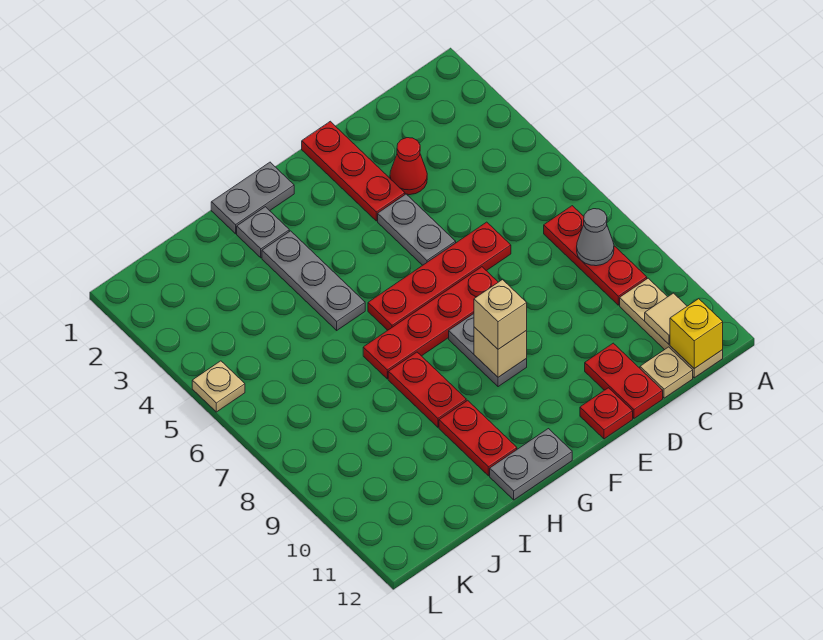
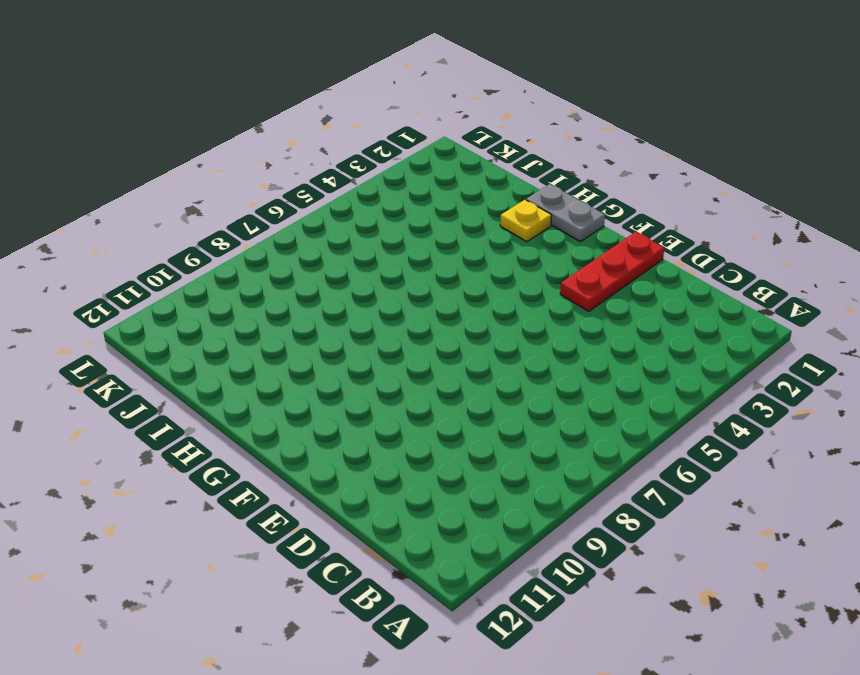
yellow plate H2 level 1 -> grey plate H2 level 1
none -> red plate B7:B9 level 1
none -> tan plate B10:B12 level 1
none -> tan plate C12 level 1

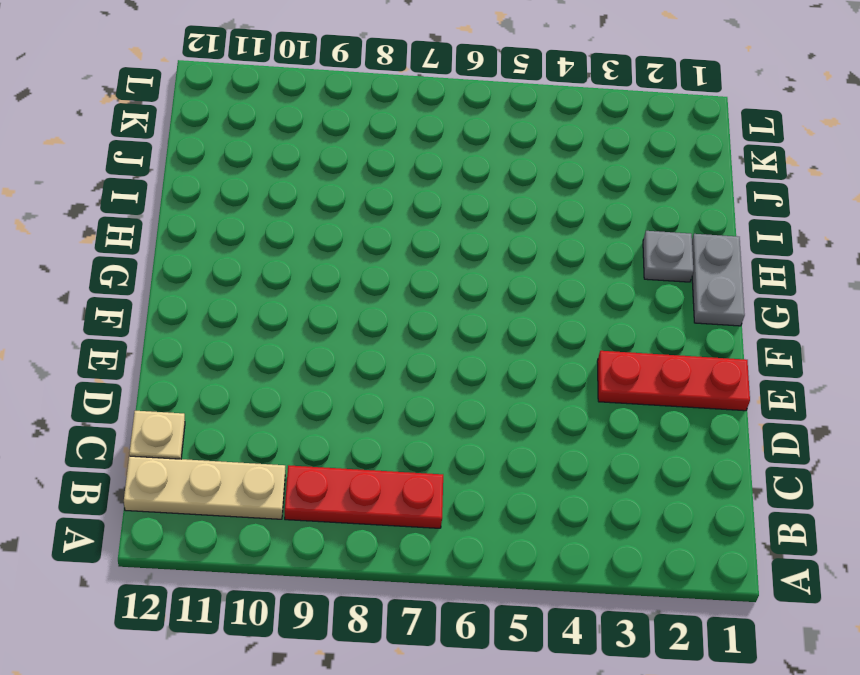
none -> red cone D3 level 1
none -> red plate D6:G6 level 1
none -> red plate D11:D12 level 1

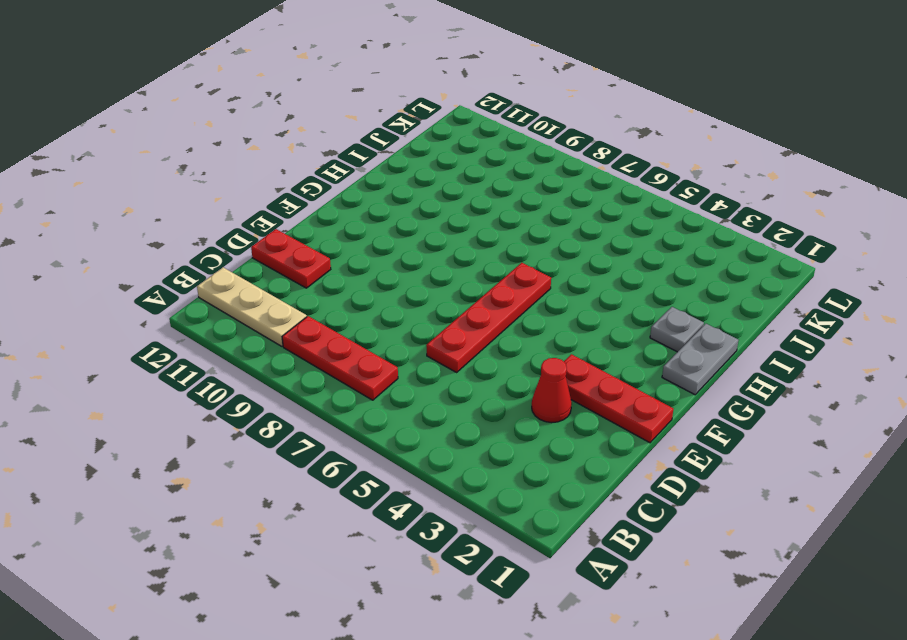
none -> tan plate C12 level 1
none -> grey plate E4:E5 level 1
none -> red plate E7:H7 level 1

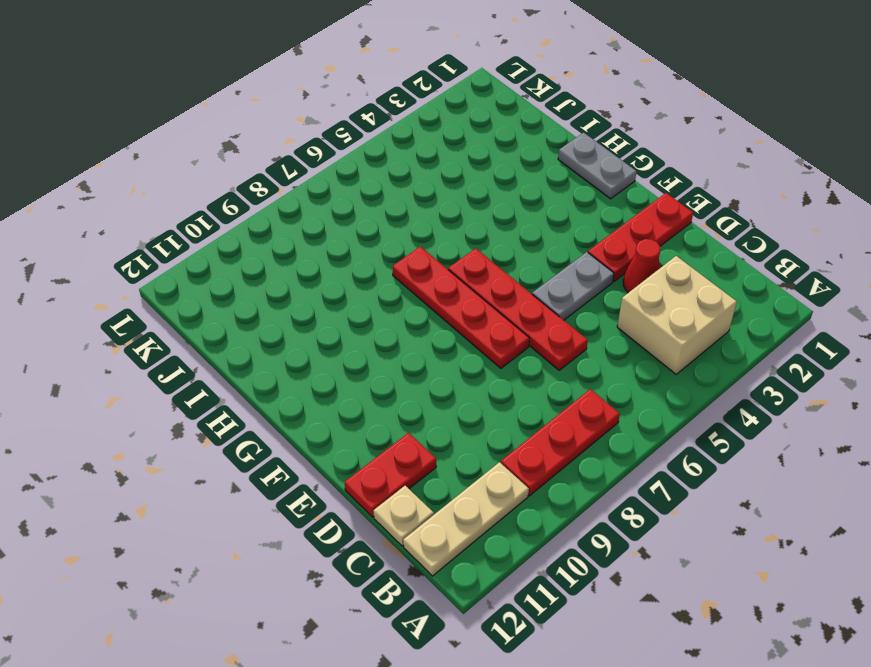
tan brick B3:C4 level 1 -> none
none -> red plate E12 level 1
none -> grey plate F8:F9 level 1
none -> grey plate G12:H12 level 1

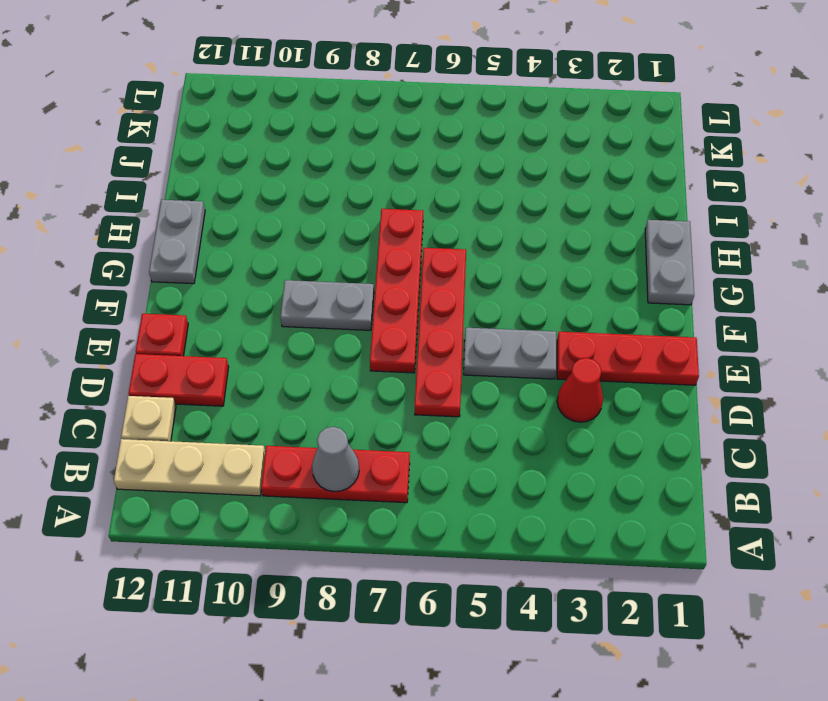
none -> grey plate H2 level 1
none -> grey plate H3:H5 level 1
none -> red plate H8:H9 level 1

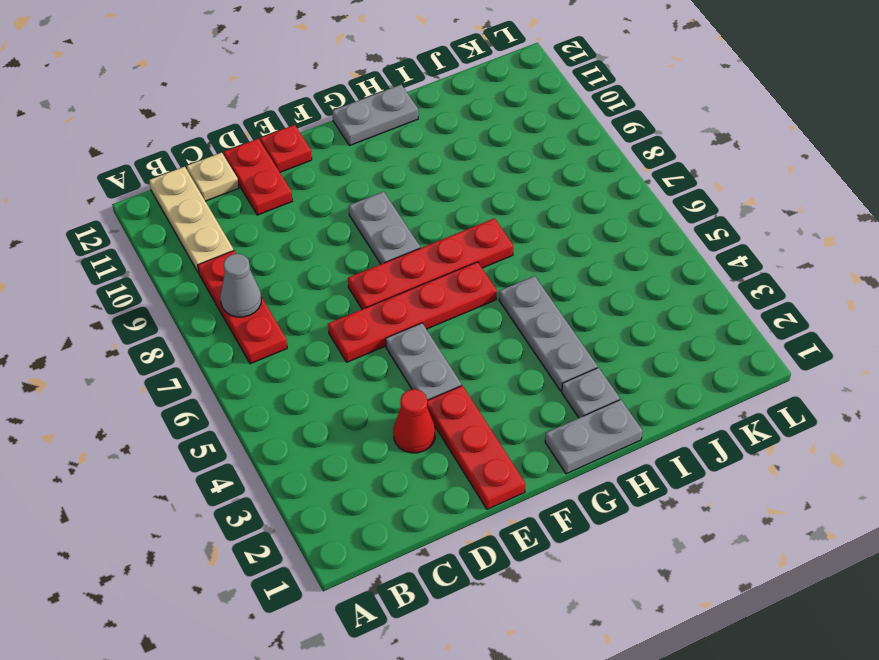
none -> red plate H8:H9 level 1
none -> red plate H10:H11 level 1
none -> tan plate L5 level 1

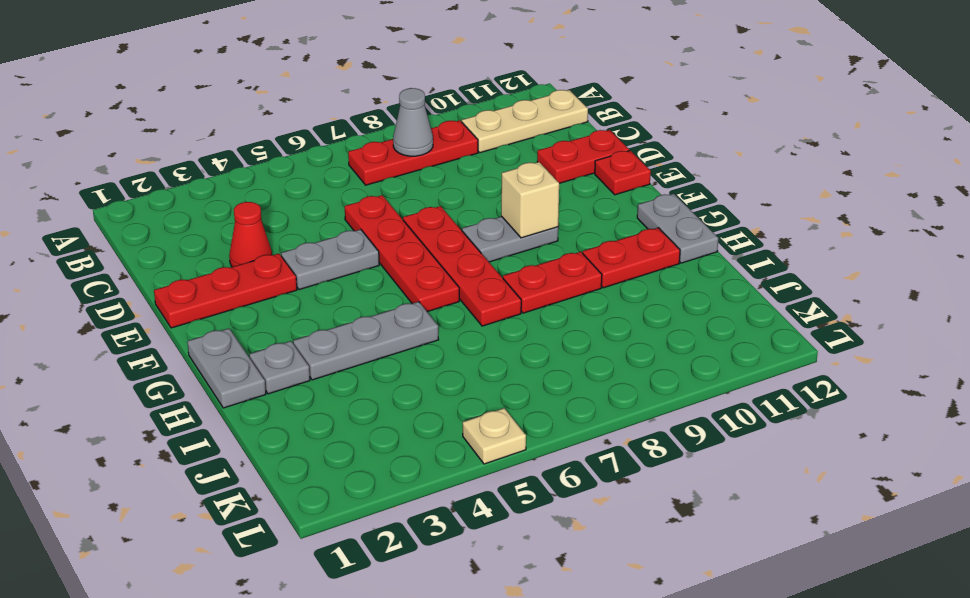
none -> tan plate C12 level 1
none -> tan tile B11 level 2
none -> yellow brick B12 level 2

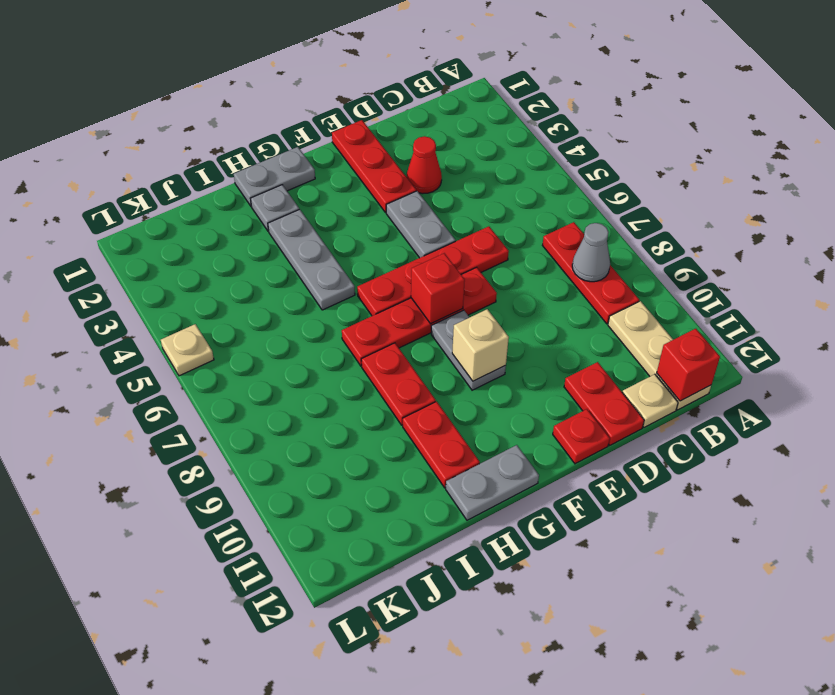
red brick B12 level 2 -> yellow brick B12 level 2
red brick F7 level 2 -> none
none -> tan tile B11 level 2
none -> tan brick F9 level 3

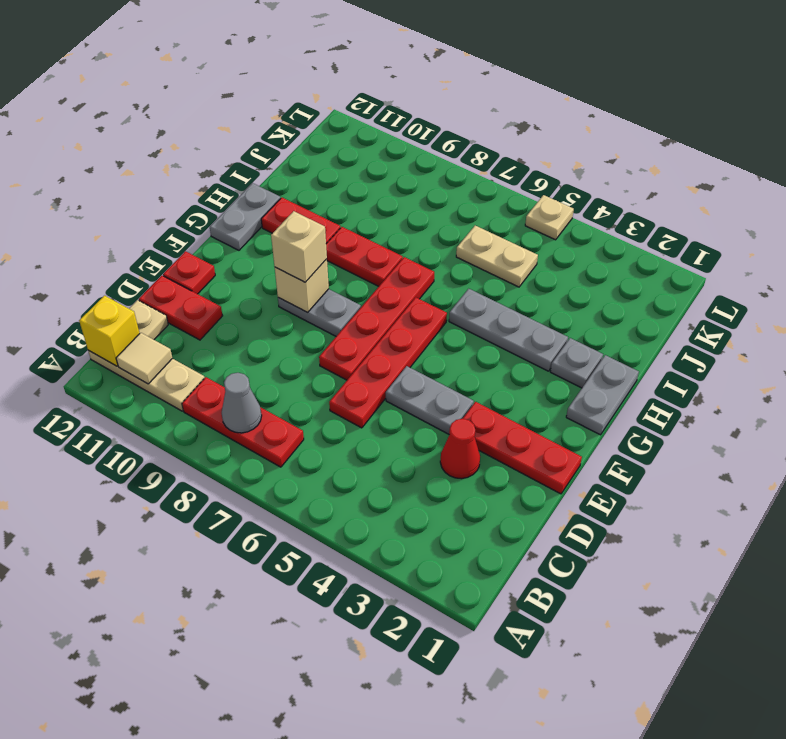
tan plate J5:J6 level 1 -> none

